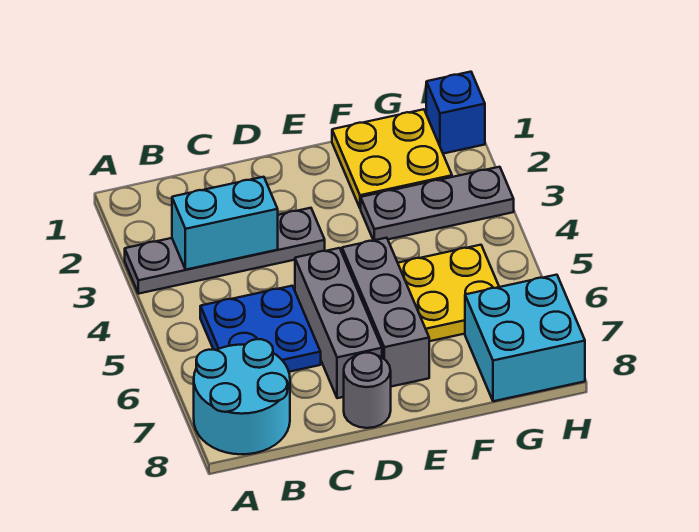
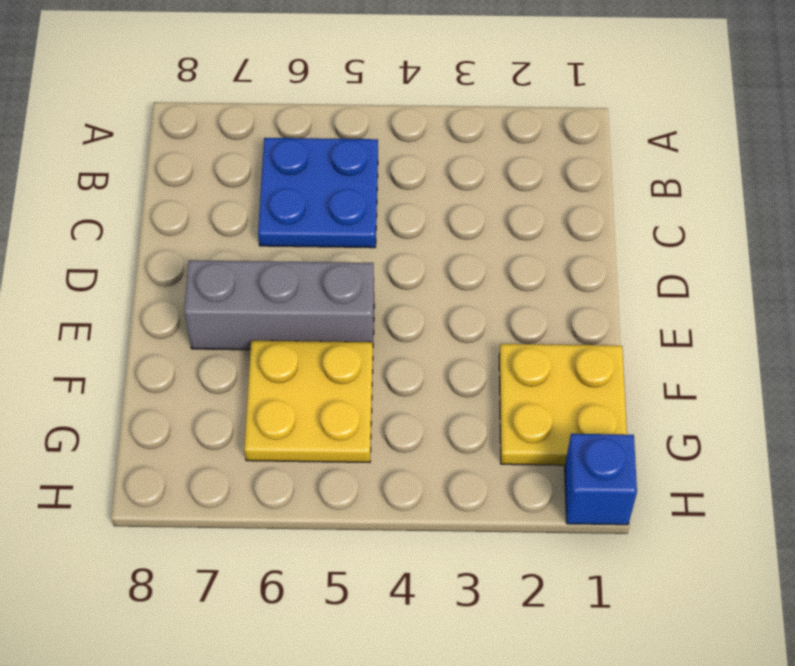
none -> grey plate A3:D3 level 1
none -> cyan round brick A7:B8 level 1
none -> grey brick D5:D7 level 1

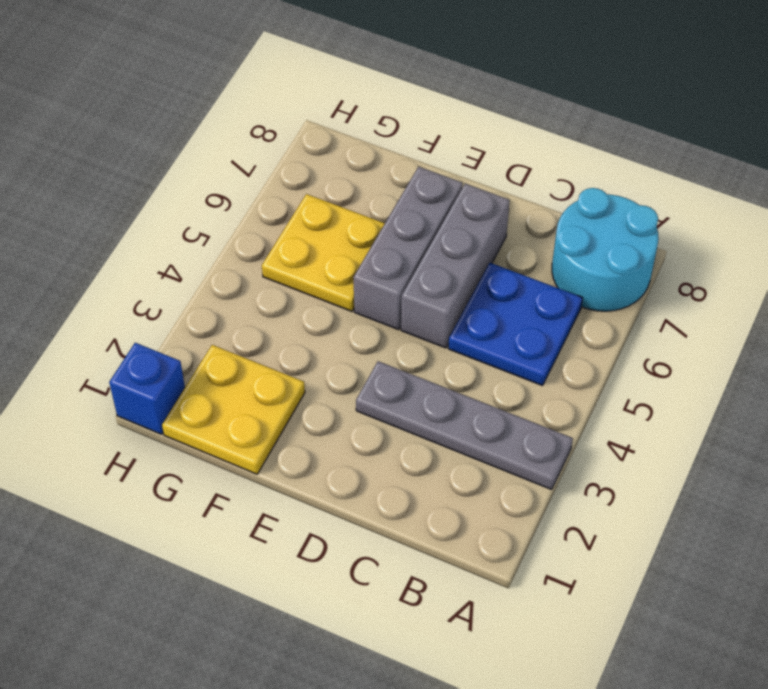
none -> grey round brick D8 level 1
none -> grey plate F3:H3 level 1
none -> cyan brick G7:H8 level 1

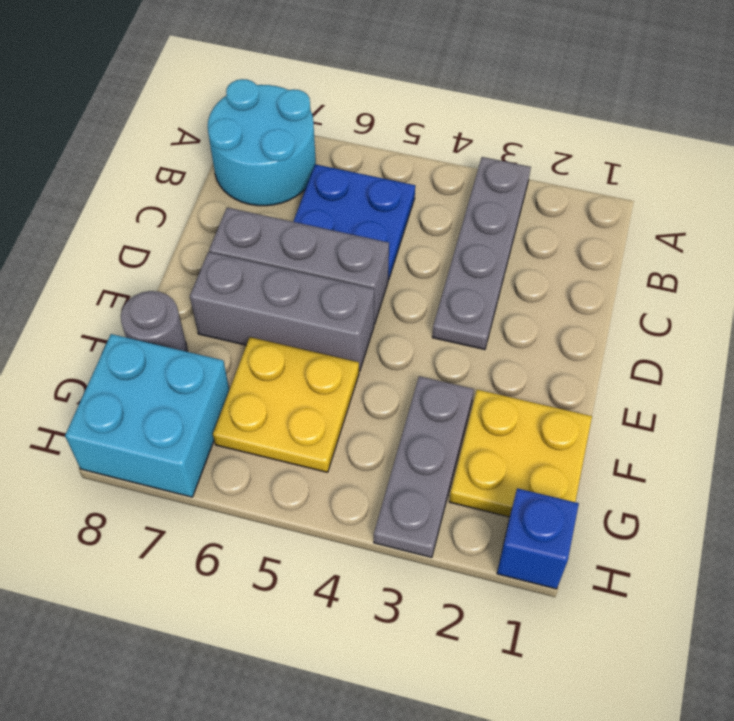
grey round brick F8 level 1 -> grey round brick D8 level 1
none -> cyan brick B3:C3 level 2

